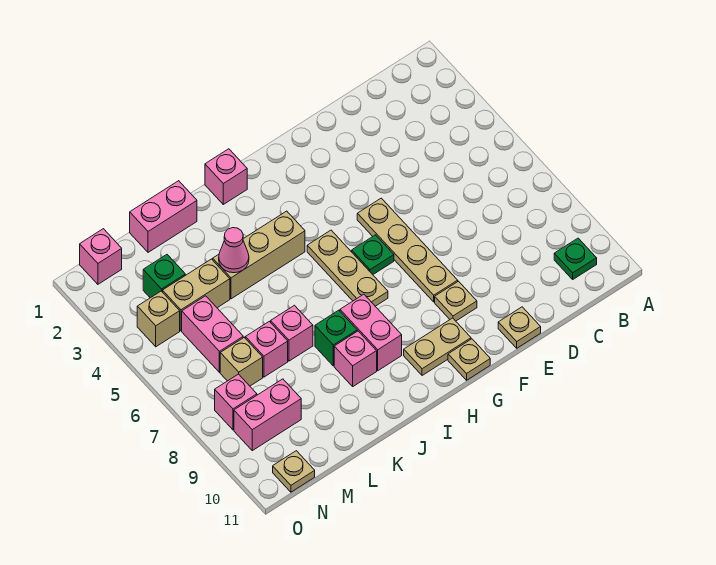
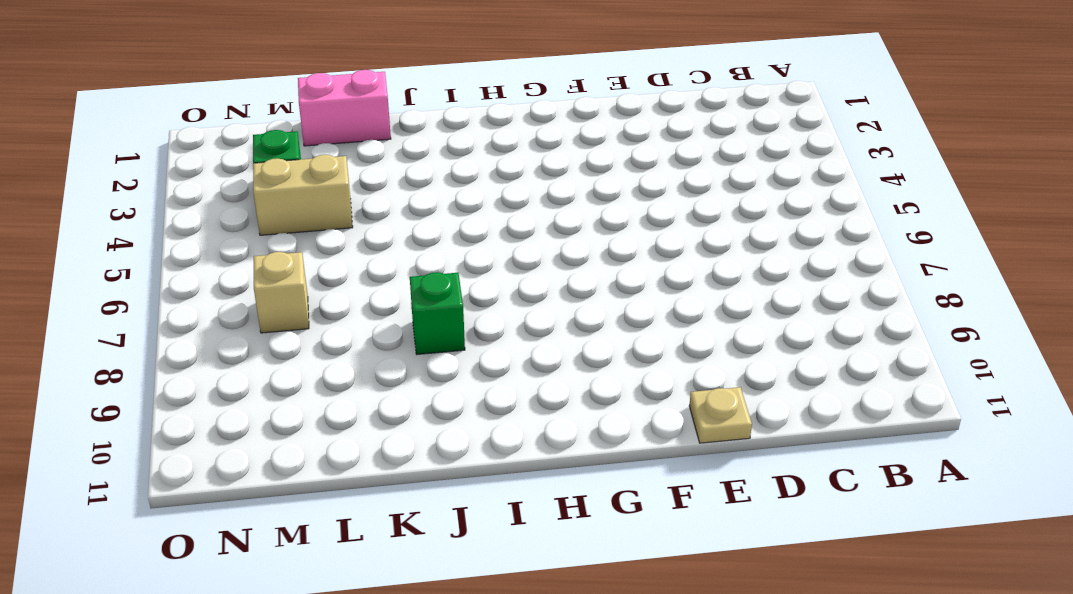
none -> green plate B10 level 1
none -> tan plate F5:F8 level 1
none -> tan plate F9 level 1

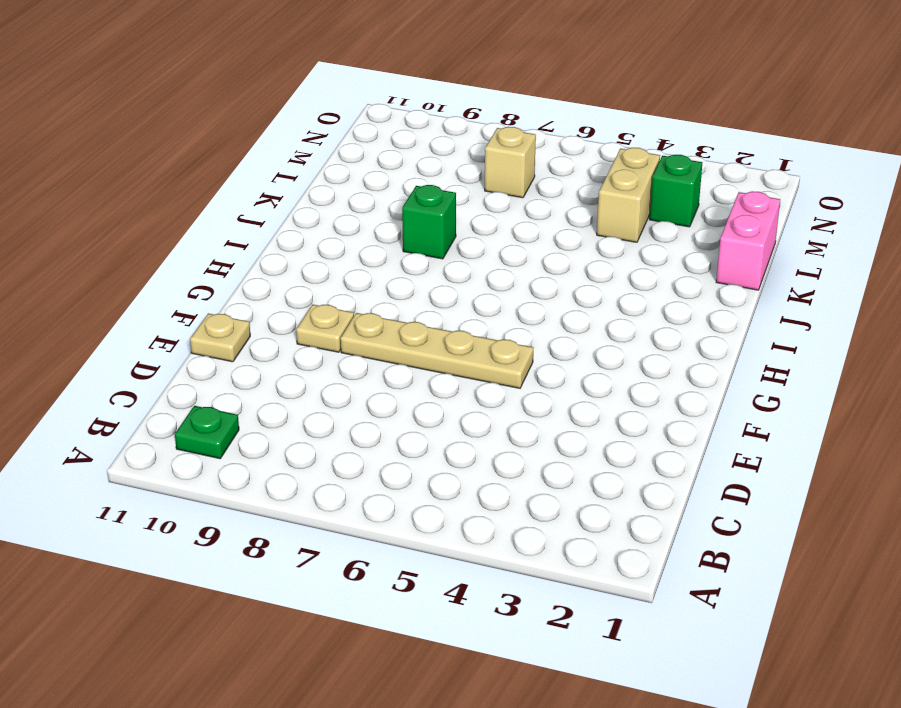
none -> green plate G6 level 1
none -> tan plate G10:H10 level 1
none -> tan plate G11 level 1

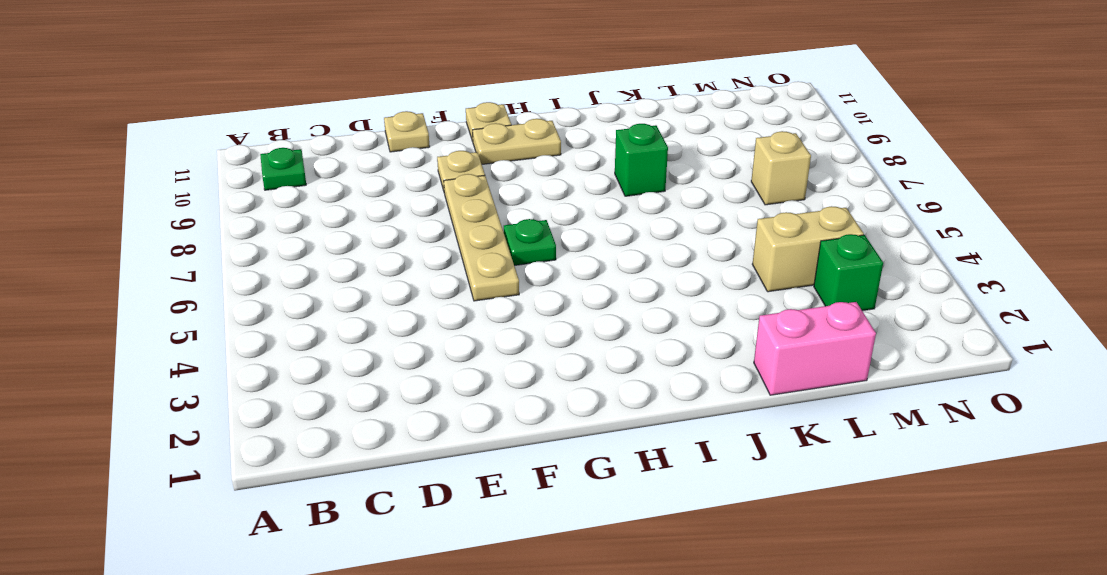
none -> tan plate H5:H7 level 1
none -> pink brick I1 level 1
none -> tan brick I4:K4 level 1

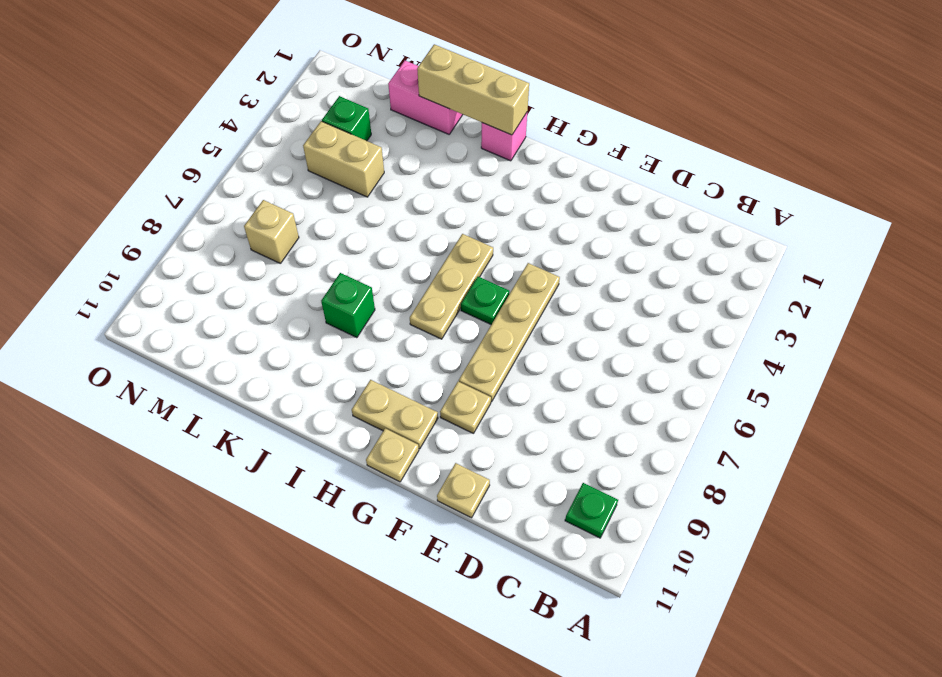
tan brick I1:K1 level 2 -> tan brick I4:K4 level 1
none -> pink brick I8:I9 level 1
none -> pink brick J9 level 1
none -> pink brick K7 level 1

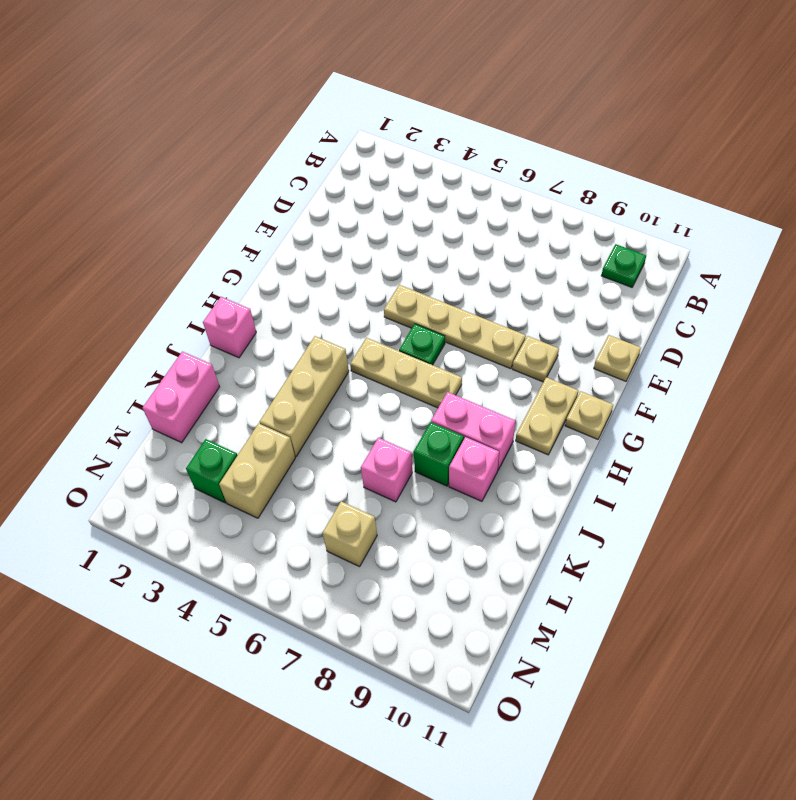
none -> pink brick L7 level 1
none -> pink brick M5:M6 level 1
none -> pink brick M9:N9 level 1

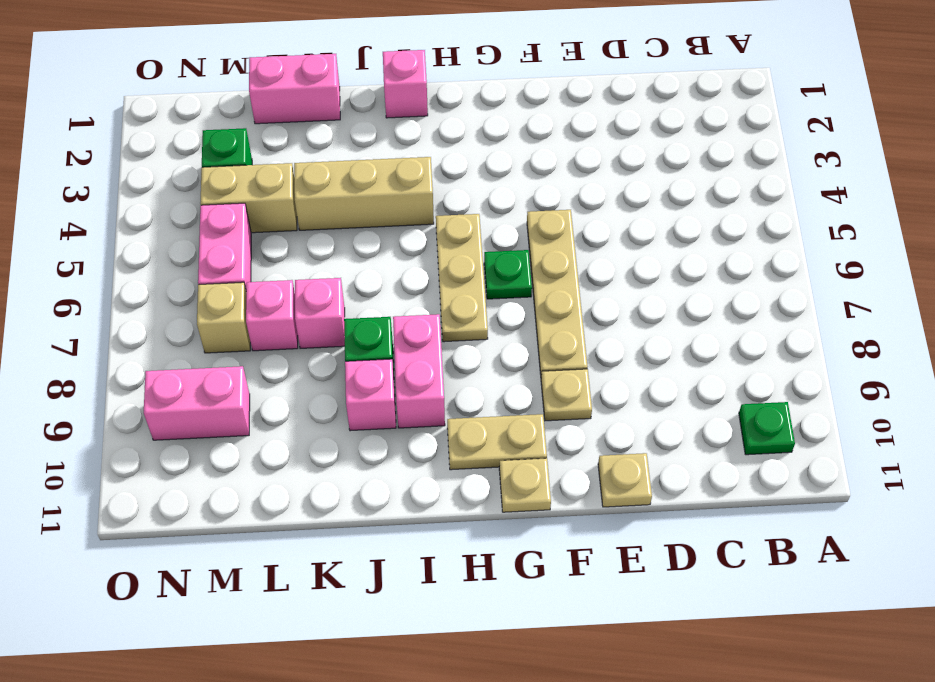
none -> pink brick N1 level 1
none -> tan brick N4 level 1
none -> pink brick N8 level 1

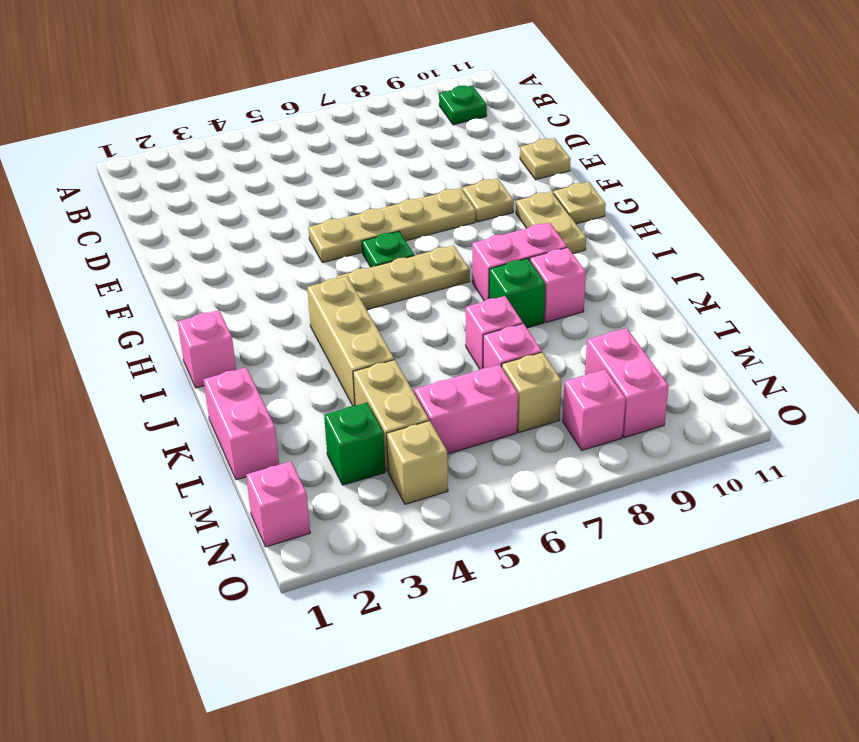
none -> tan plate N11 level 1
none -> pink cone K4 level 2

